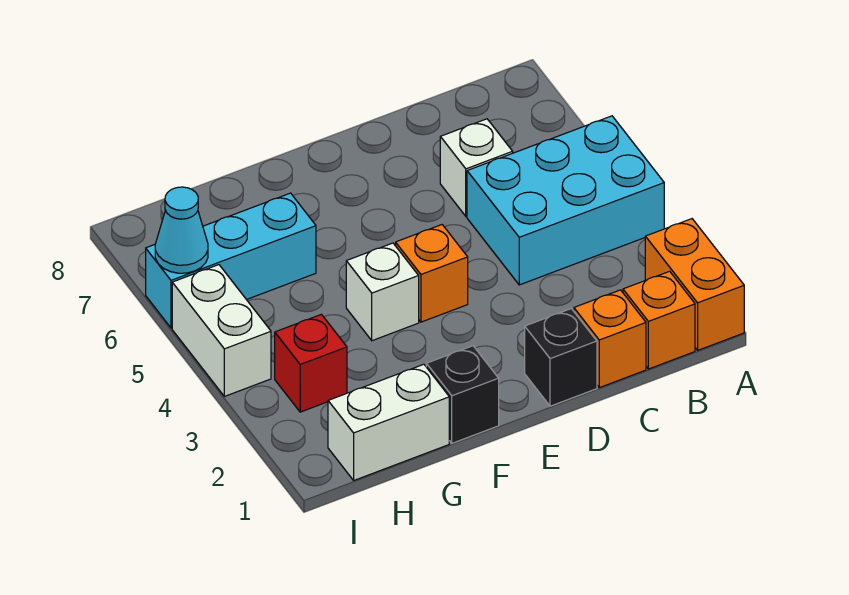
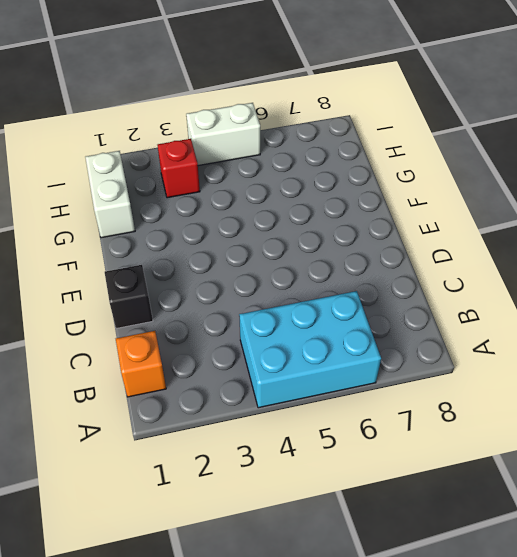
cyan brick A4:B6 level 1 -> cyan brick A4:C5 level 1
none -> orange brick A1:A2 level 1
none -> orange brick C1 level 1
none -> white brick C6 level 1

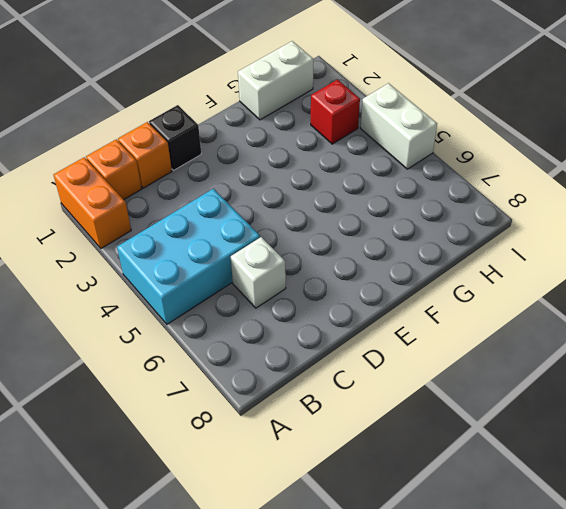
none -> orange brick E4 level 1
none -> black brick F1 level 1
none -> white brick F4 level 1

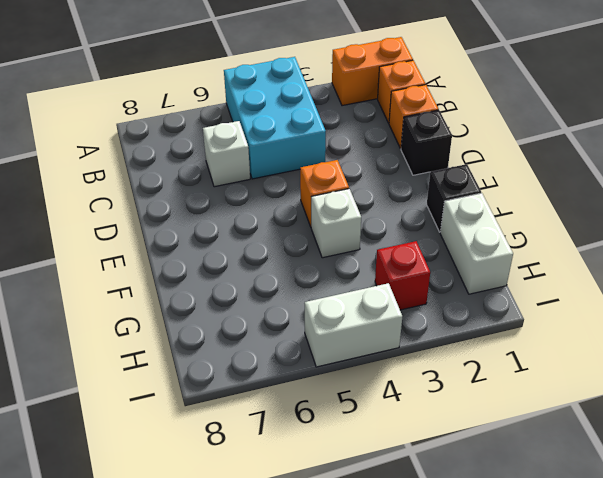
none -> cyan brick G6:I6 level 1
none -> cyan cone I6 level 2

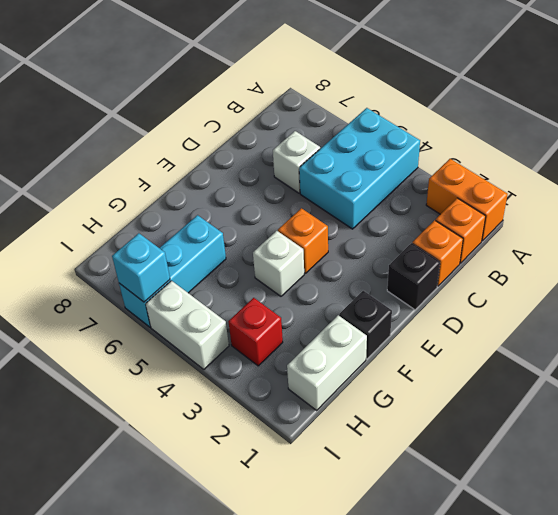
cyan brick I6 level 2 -> cyan cone I6 level 2

